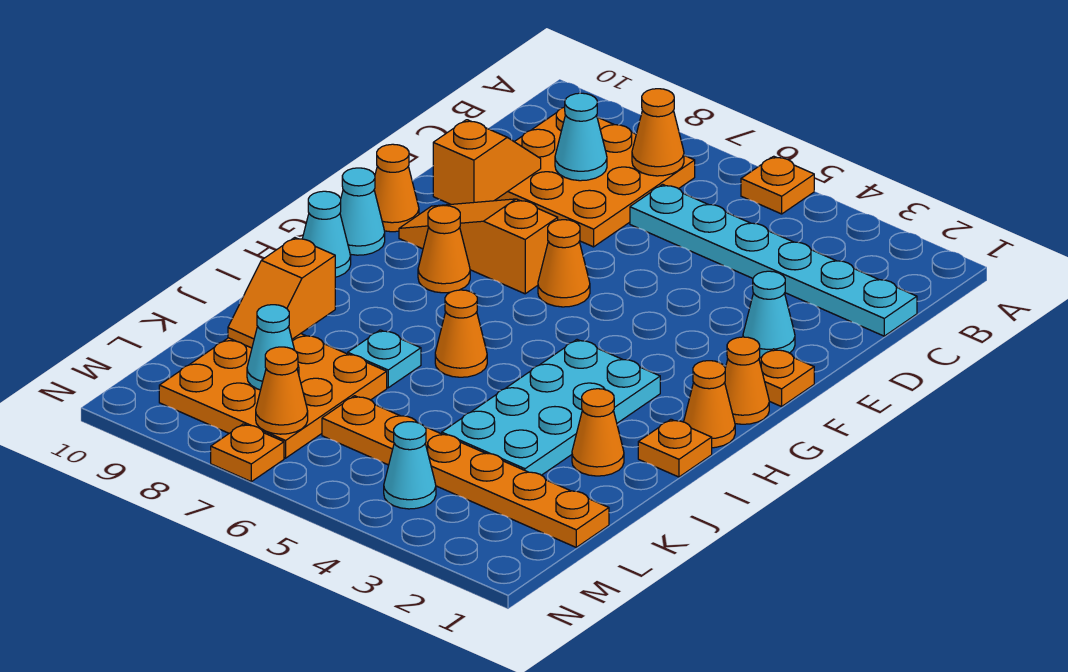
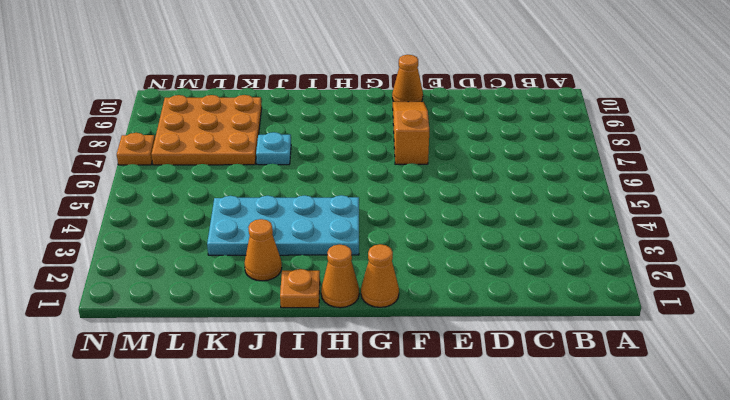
none -> orange plate A5 level 1
none -> orange plate B7:D9 level 1
none -> cyan plate C1:C6 level 1

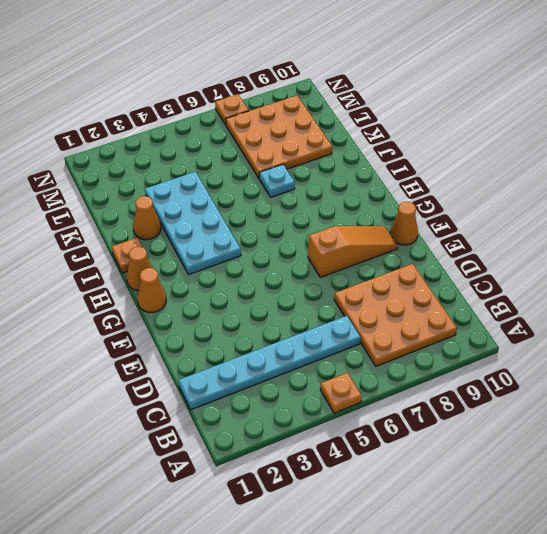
none -> cyan cone E2 level 1
none -> orange plate F1 level 1
none -> orange cone F6 level 1

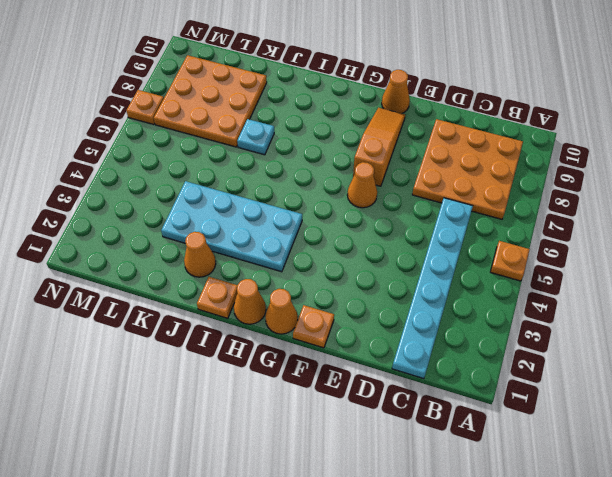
none -> cyan cone E2 level 1
none -> orange cone G8 level 1
none -> cyan cone G10 level 1

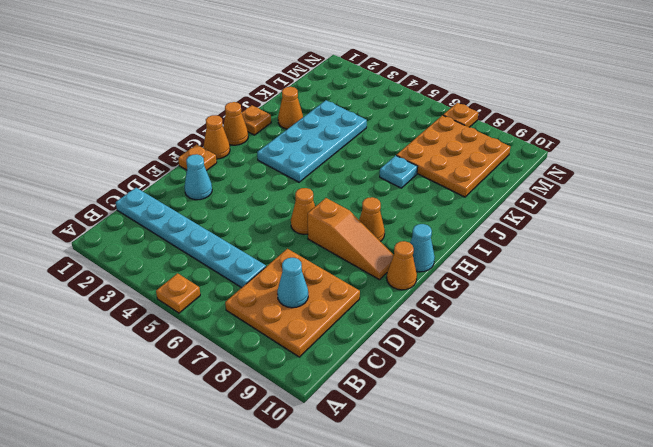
none -> cyan cone H10 level 1
none -> orange cone I6 level 1
none -> orange plate L1:L6 level 1

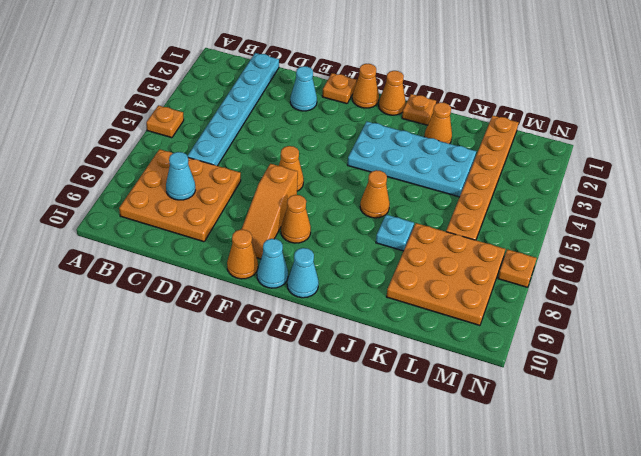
none -> cyan cone M4 level 1
none -> orange cone B7 level 2
none -> orange slope D9:E9 level 2 top E

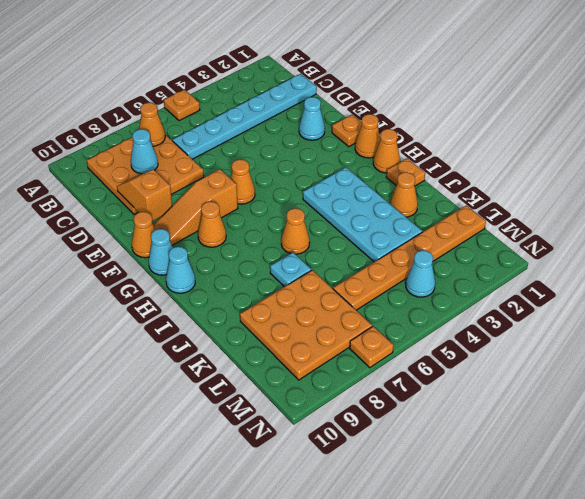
none -> orange slope J9:K9 level 2 top J
none -> cyan cone L8 level 2
none -> orange cone M7 level 2

